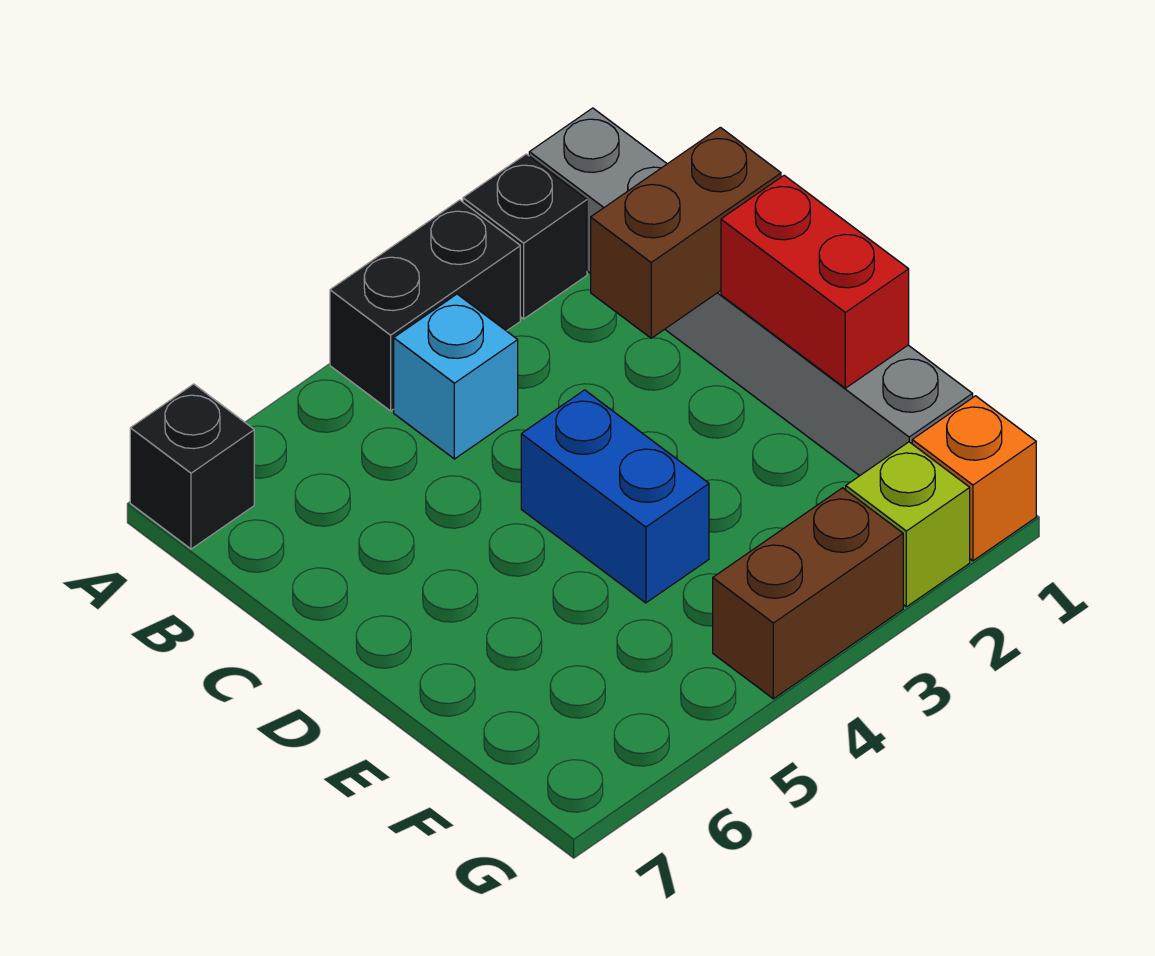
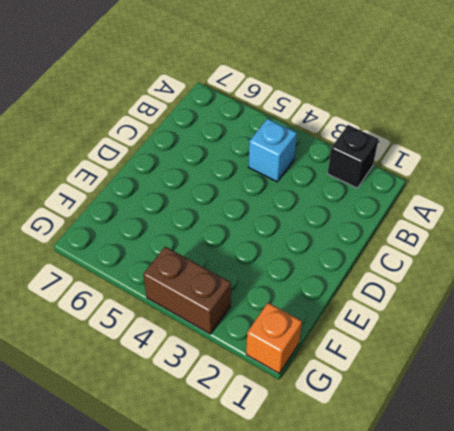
none -> grey brick A1:F1 level 1
none -> black brick A3:A4 level 1

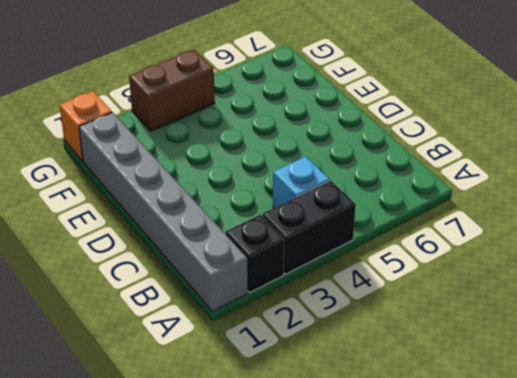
none -> black brick A7 level 1
none -> blue brick D4:E4 level 1

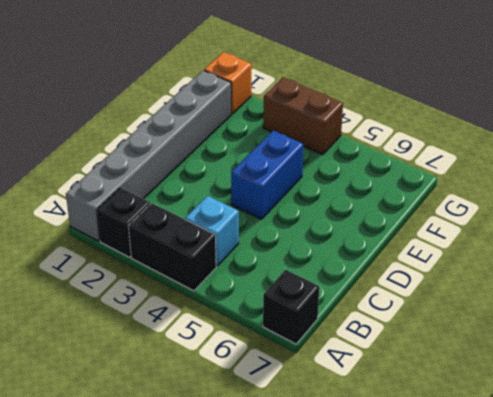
none -> lime brick G2 level 1
none -> brown brick C1:C2 level 2

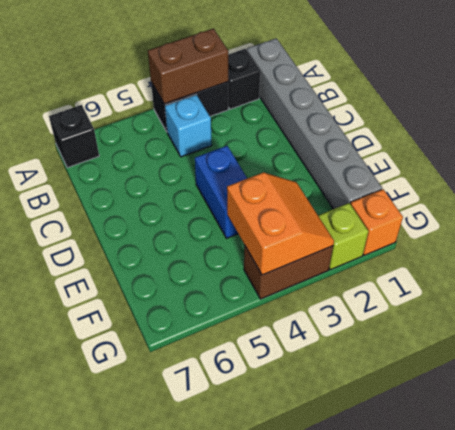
brown brick A3:A4 level 2 -> brown brick C1:C2 level 2
orange slope F3:G4 level 2 top 4 -> none
none -> red brick D1:E1 level 2

